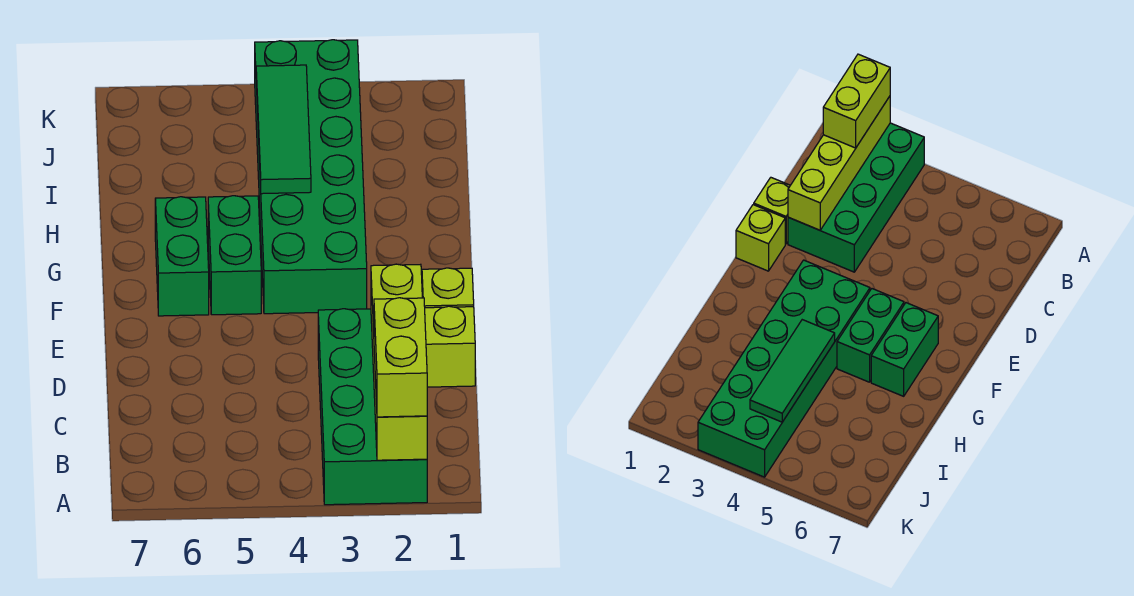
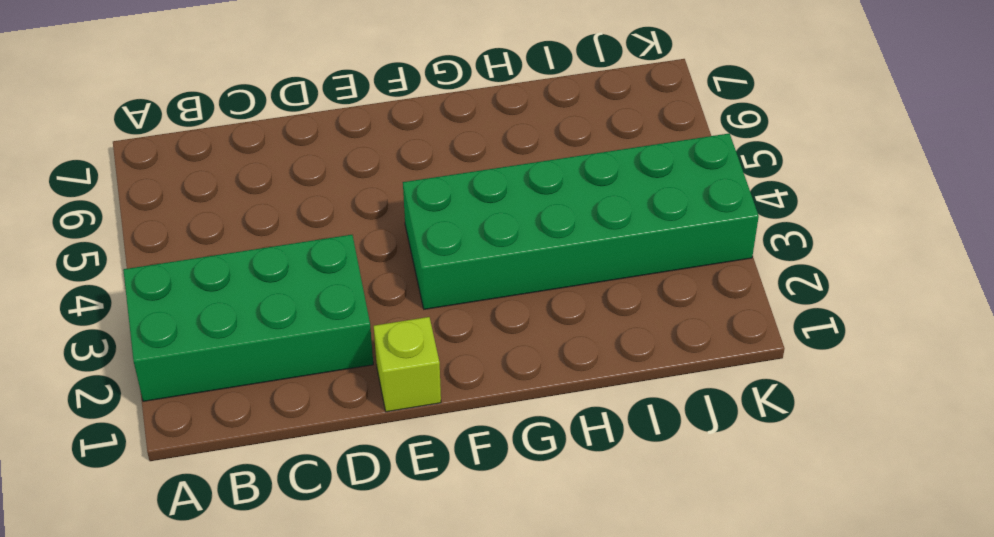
none -> lime brick D1 level 1
none -> green brick F5:G5 level 1

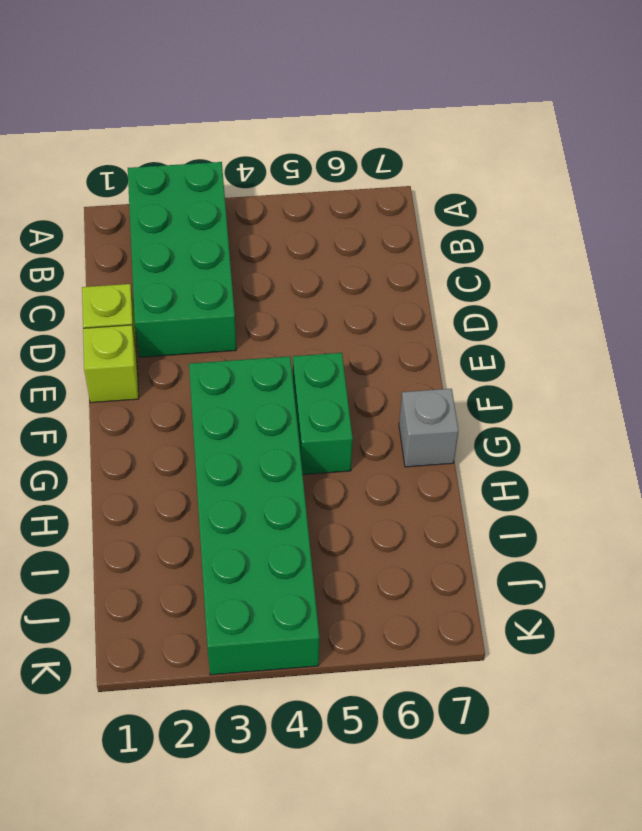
grey brick G7 level 1 -> none
none -> green brick F6:G6 level 1
none -> lime brick A2:D2 level 2

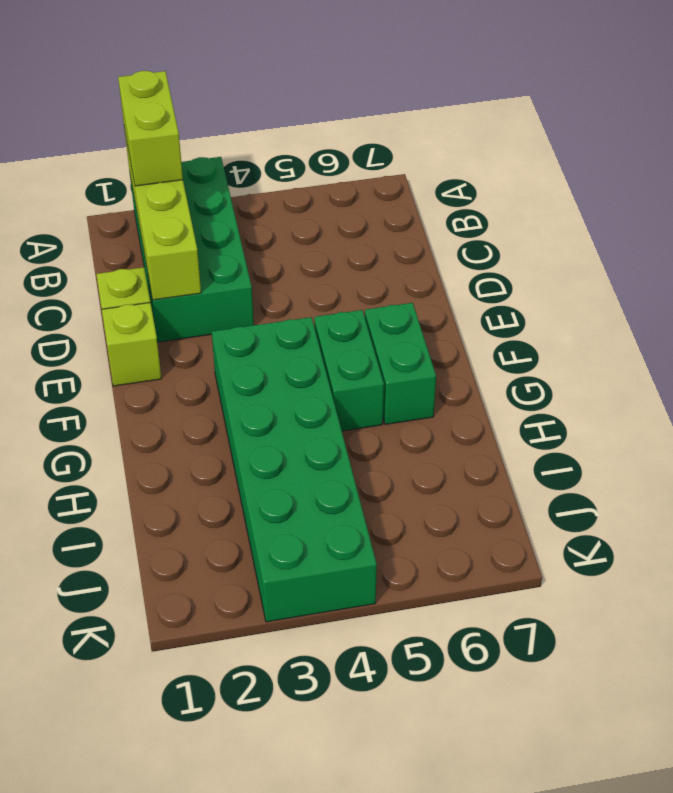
none -> green tile H4:J4 level 2

